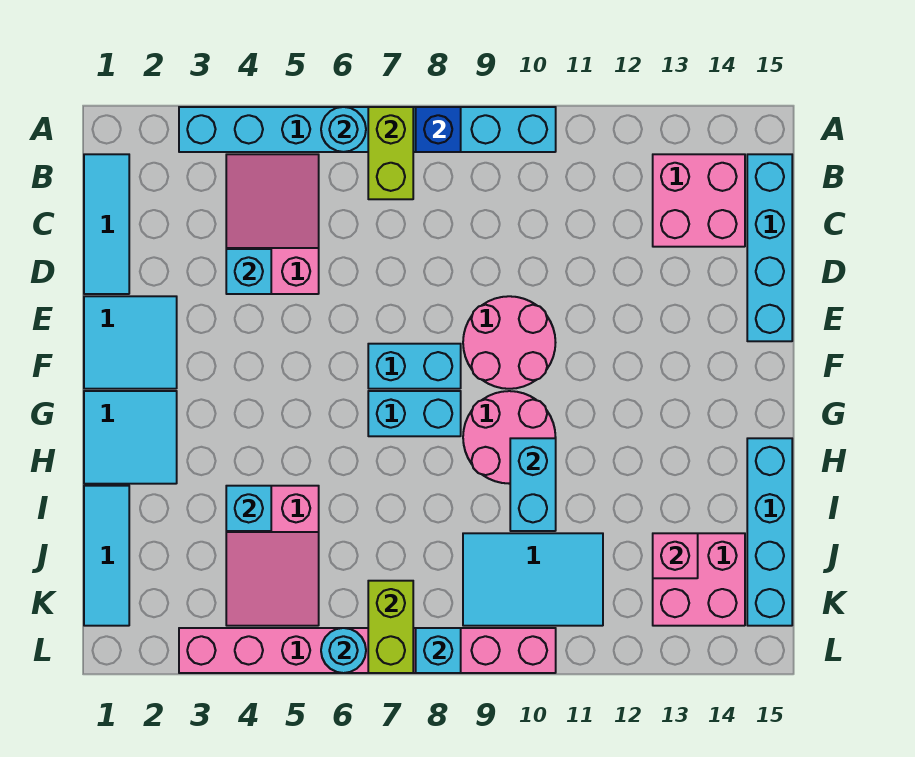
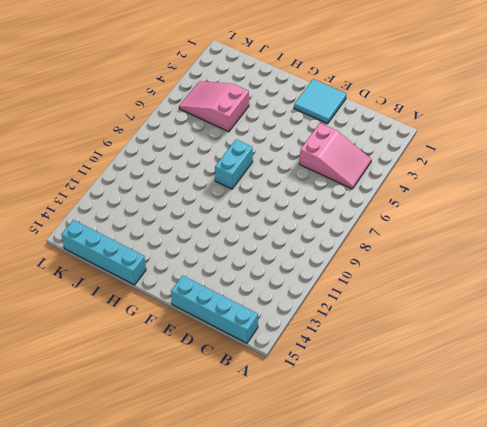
none -> cyan brick A3:A10 level 1
none -> cyan tile B1:D1 level 1
none -> pink brick B13:C14 level 1

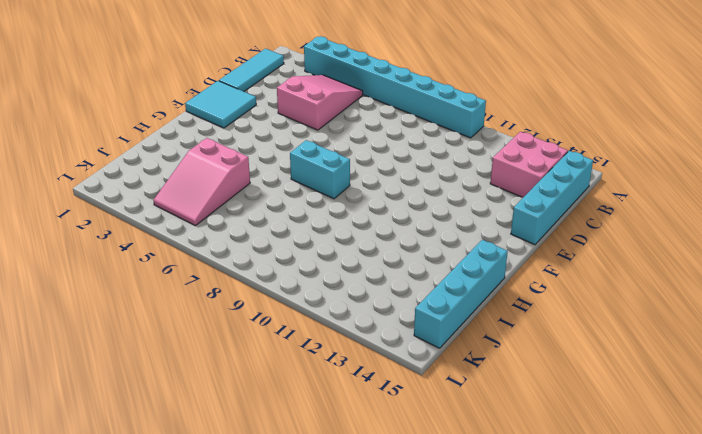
none -> pink round brick E9:F10 level 1
none -> cyan brick F7:F8 level 1
none -> cyan tile G1:H2 level 1

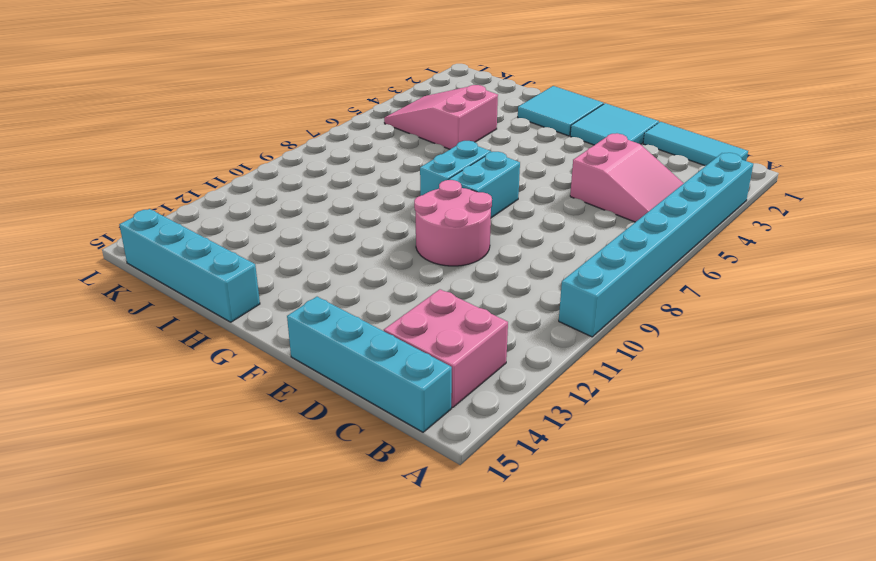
none -> pink round brick G9:H10 level 1
none -> cyan tile I1:K1 level 1
none -> cyan tile J9:K11 level 1

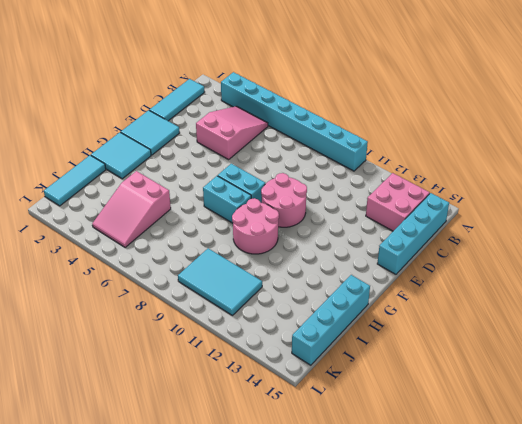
none -> pink brick J13:K14 level 1
none -> pink brick L3:L10 level 1
none -> cyan round brick A6 level 2

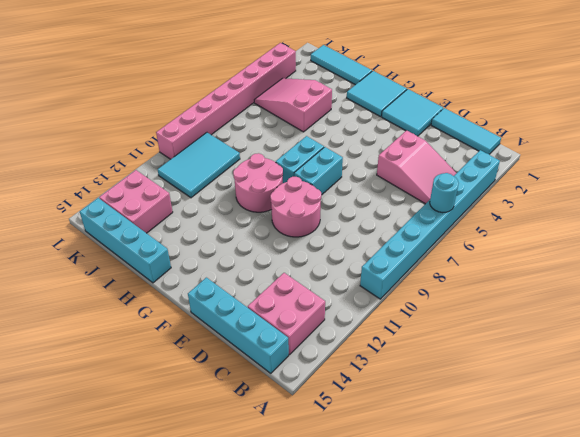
none -> lime brick A7:B7 level 2
none -> blue brick A8 level 2
none -> cyan brick D4 level 2

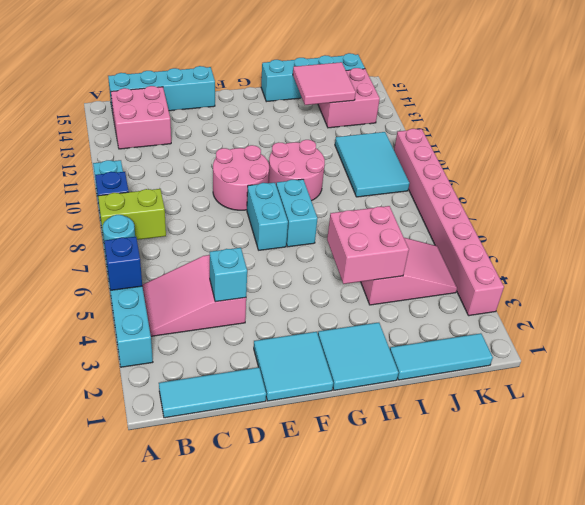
blue brick A5 level 2 -> none
pink brick H4:I5 level 2 -> cyan brick I4 level 2
pink tile I13:J14 level 2 -> pink brick J13 level 2
none -> cyan brick H10:I10 level 2
none -> lime brick K7:L7 level 2
none -> cyan round brick L6 level 2

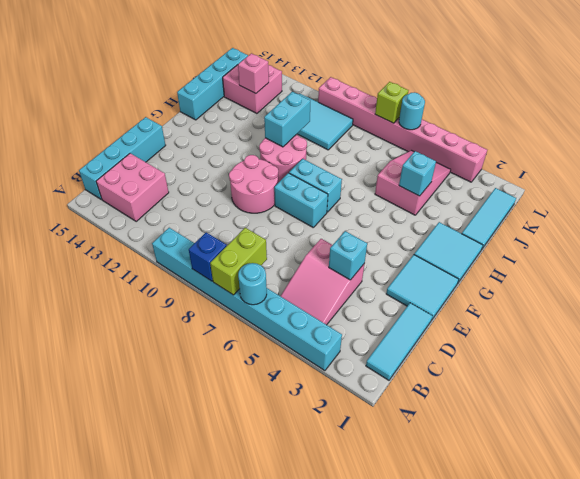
lime brick L7 level 2 -> lime brick K7:L7 level 2
none -> cyan brick L8 level 2

